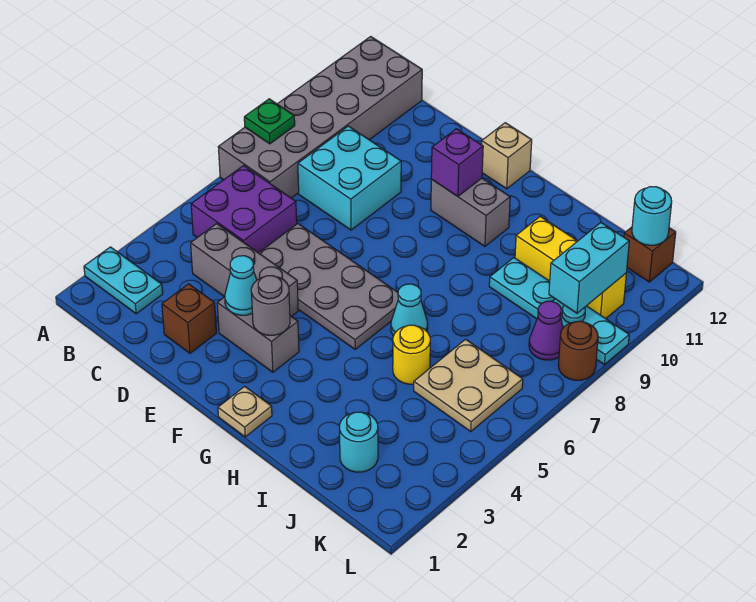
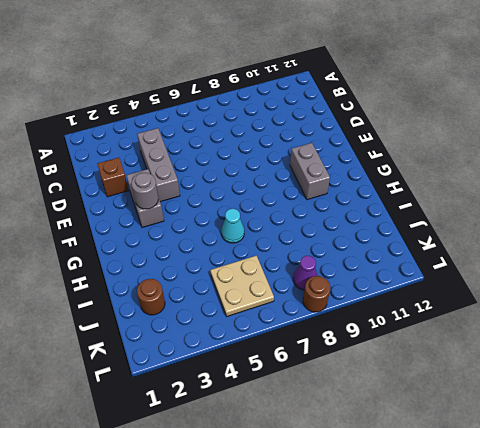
brown round brick J2 level 1 -> cyan round brick J2 level 1
none -> cyan plate A2:B2 level 1
none -> grey brick A7:B12 level 1
none -> purple brick B5:C6 level 1

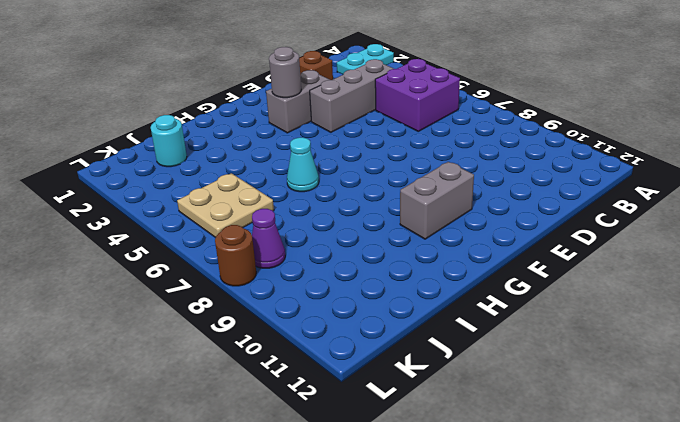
none -> grey brick A7:B12 level 1
none -> cyan brick C8:D9 level 1
none -> grey plate D5:G6 level 1

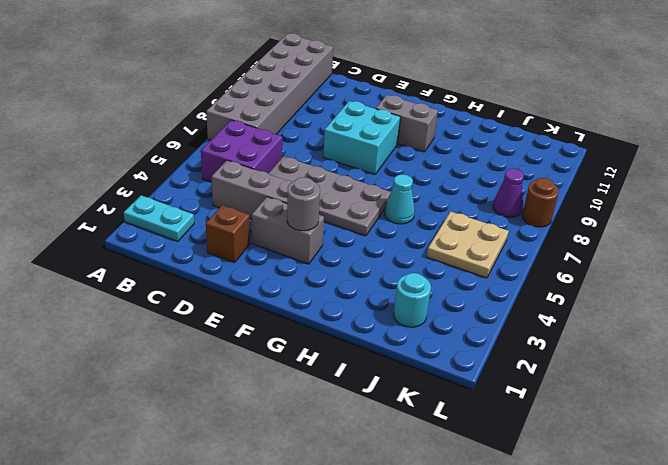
cyan brick E8:F9 level 1 -> cyan brick C8:D9 level 1
none -> tan brick F12 level 1
none -> tan plate G1 level 1
none -> yellow round brick I5 level 1

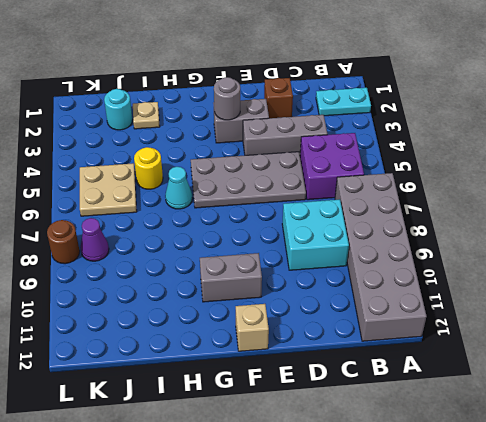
tan plate I2 level 1 -> tan plate G1 level 1
none -> cyan plate I9:L9 level 1
none -> yellow brick I10:K10 level 1
none -> brown brick K12 level 1

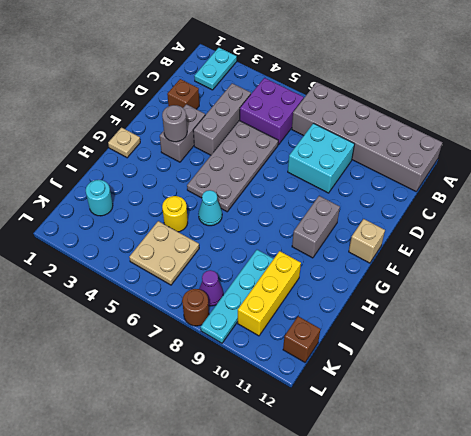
none -> green plate A8 level 2
none -> cyan cone E3 level 2
none -> purple brick F10 level 2

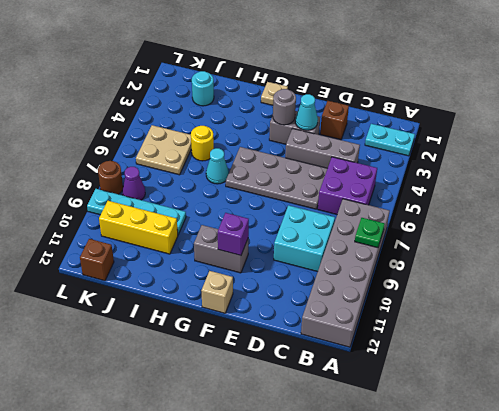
none -> cyan brick K9:K10 level 2
none -> cyan round brick K12 level 2

